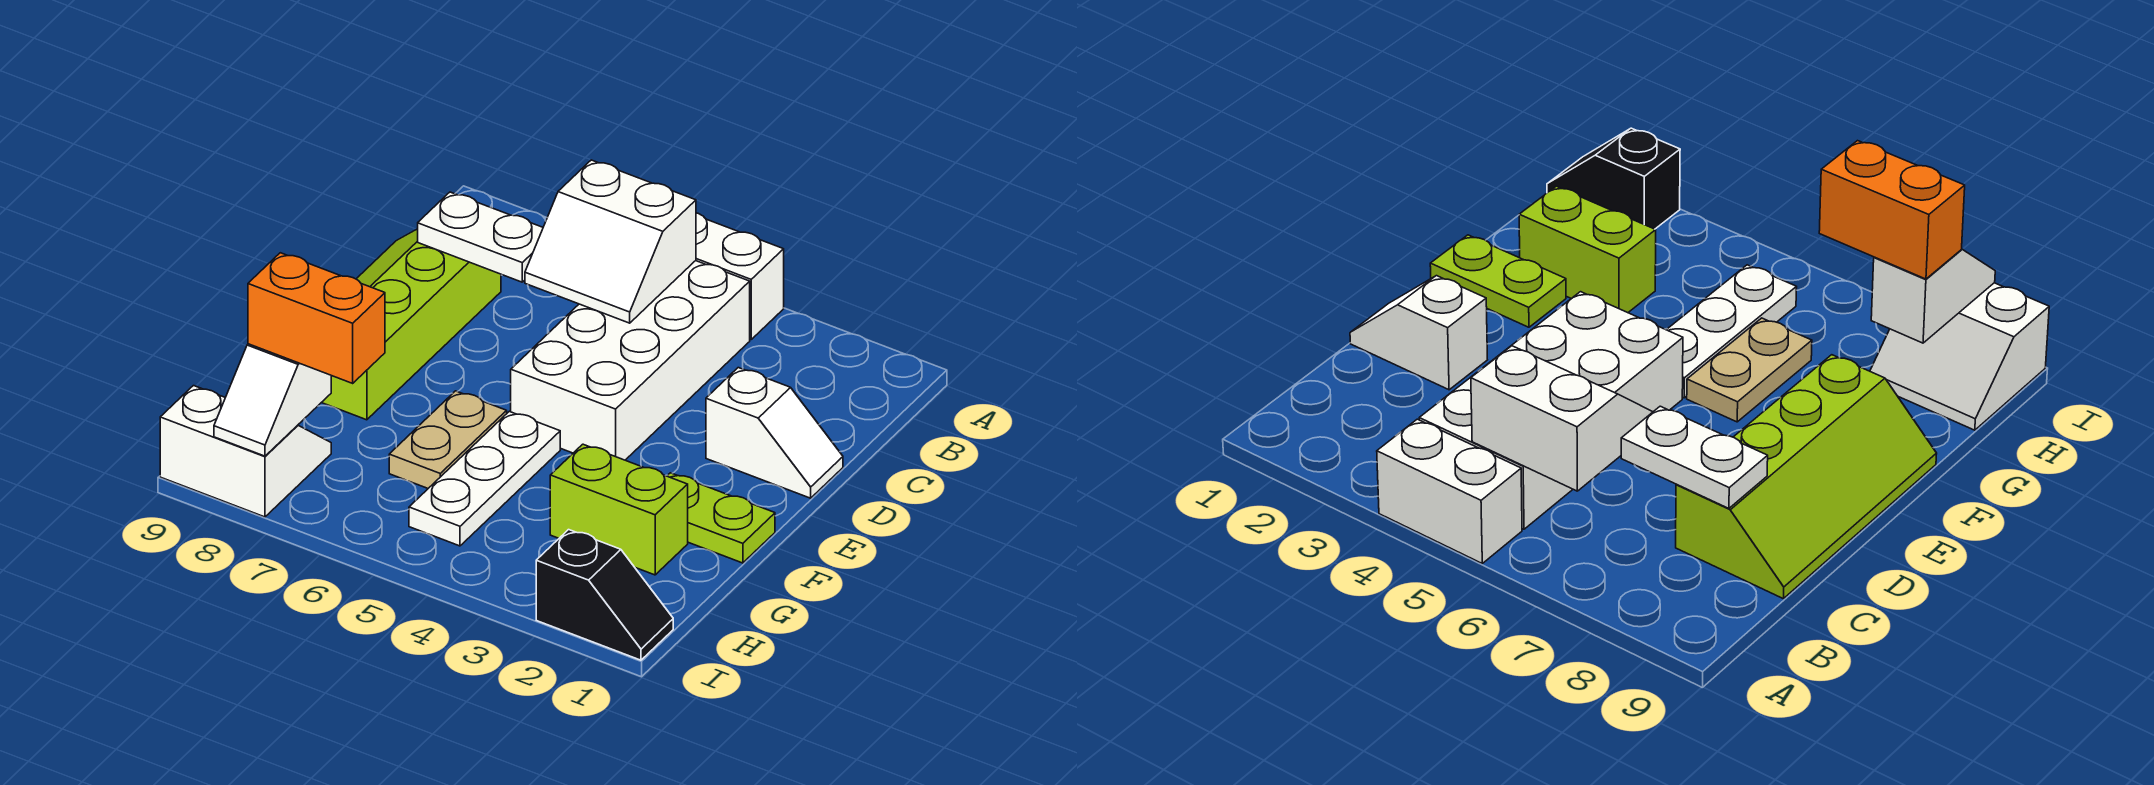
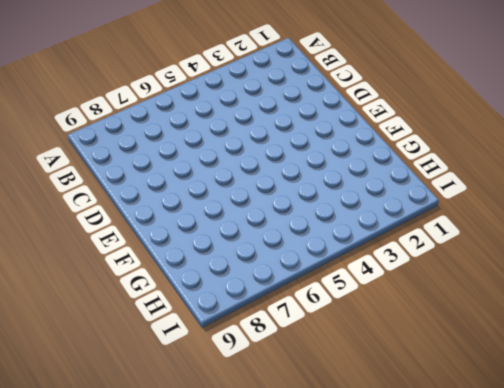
none -> white brick A4:A5 level 1
none -> white brick B4:E5 level 1
none -> lime slope C8:F9 level 1 top 8

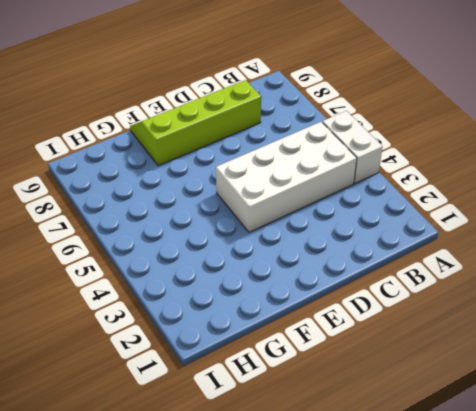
none -> white slope D1:D2 level 1 top 2
none -> lime plate F1:F2 level 1
none -> white plate F5:H5 level 1

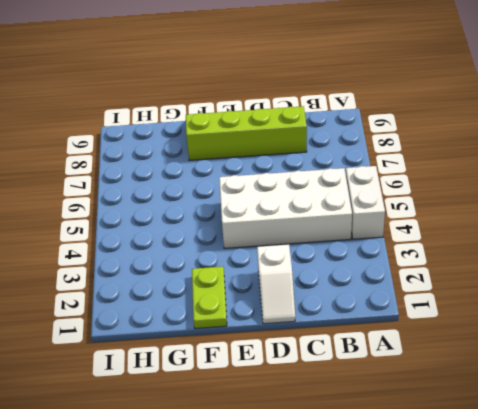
none -> white plate F5:H5 level 1
none -> tan plate F6:G6 level 1
none -> lime brick G2:G3 level 1

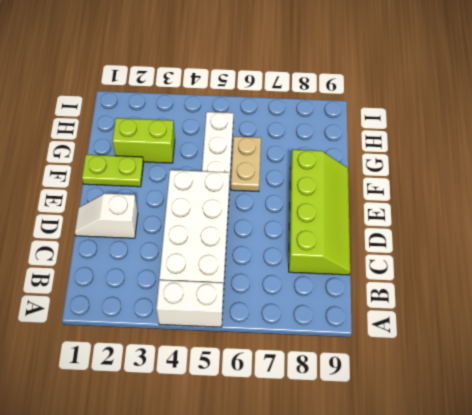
none -> white slope H8:I9 level 1 top I
none -> black slope I1:I2 level 1 top 2
none -> white slope B5:C6 level 2 top B

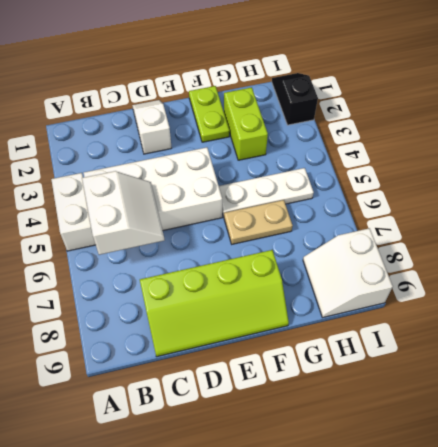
none -> white plate C7:C8 level 2
none -> white slope H8:I8 level 2 top H
none -> orange brick H7:H8 level 3

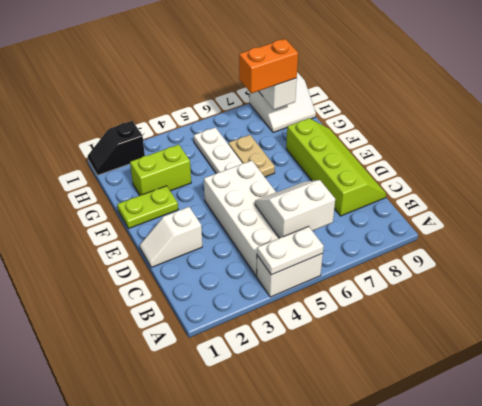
white plate A4:A5 level 2 -> white plate C7:C8 level 2

